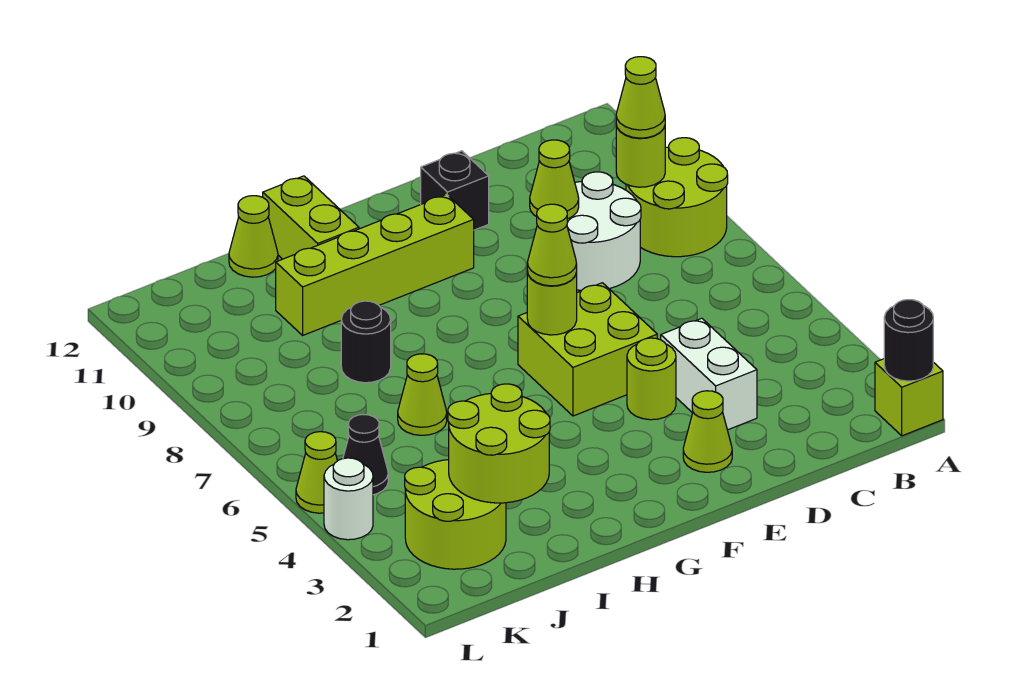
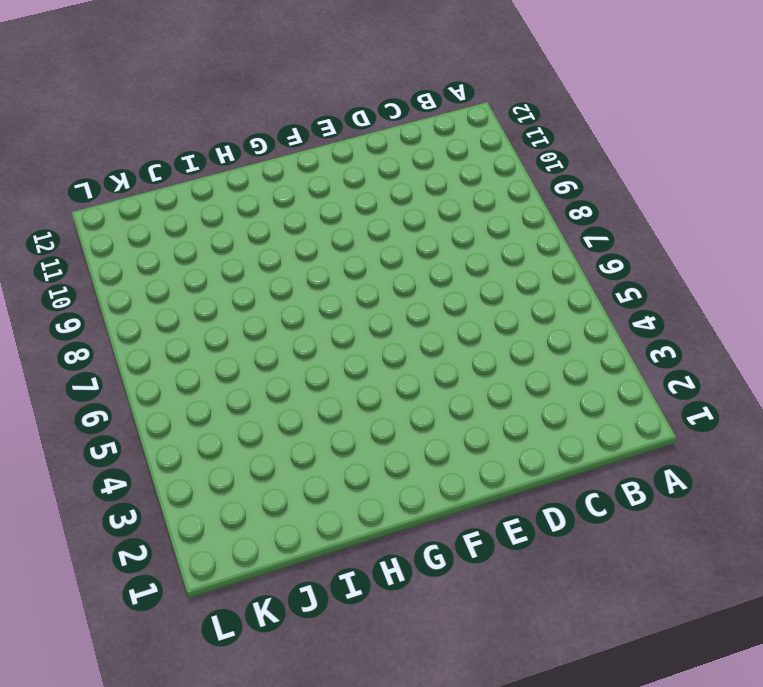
none -> lime brick A1 level 1
none -> lime round brick A8:B9 level 1
none -> white round brick C8:D9 level 1

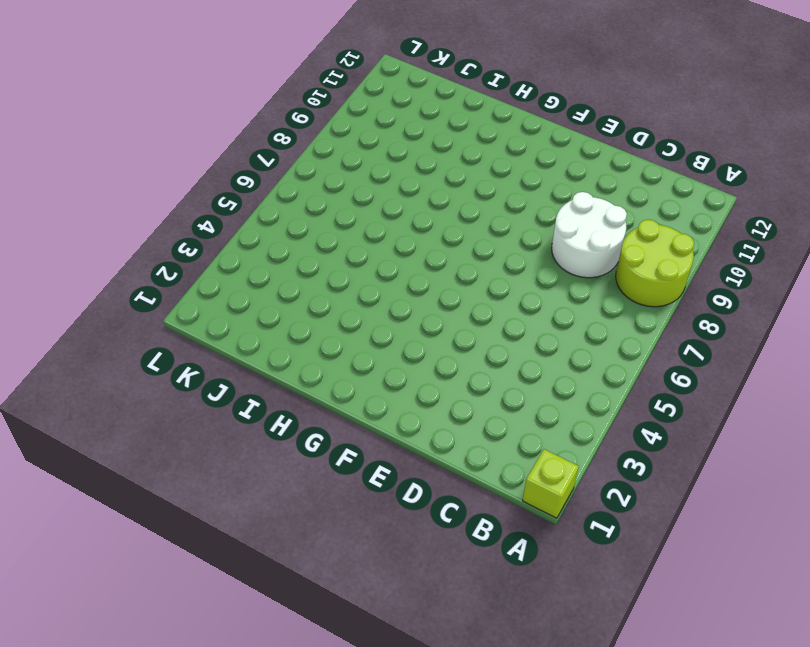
none -> white brick D3:D4 level 1
none -> lime cone E2 level 1
none -> lime round brick E4 level 1

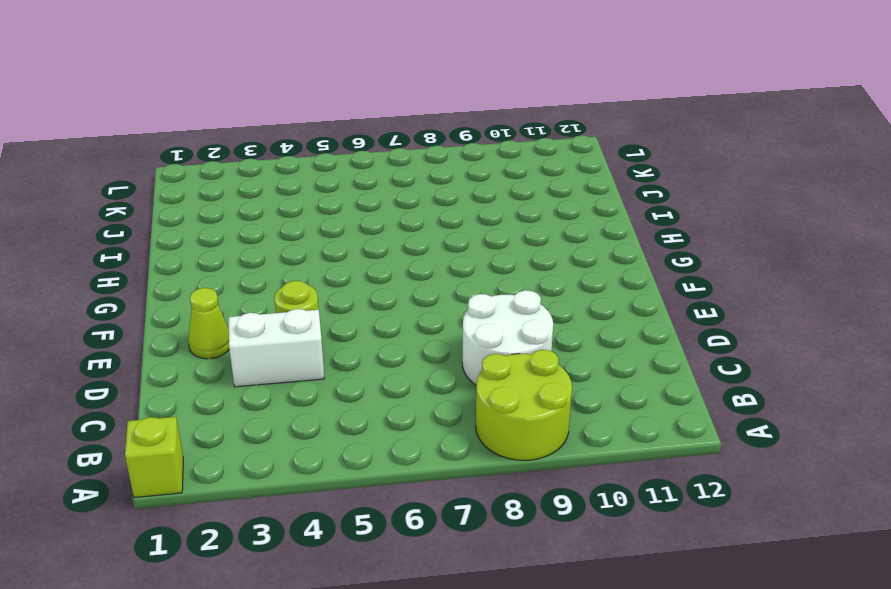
none -> lime brick E5:F6 level 1
none -> black brick E11 level 1
none -> lime brick F10:I10 level 1

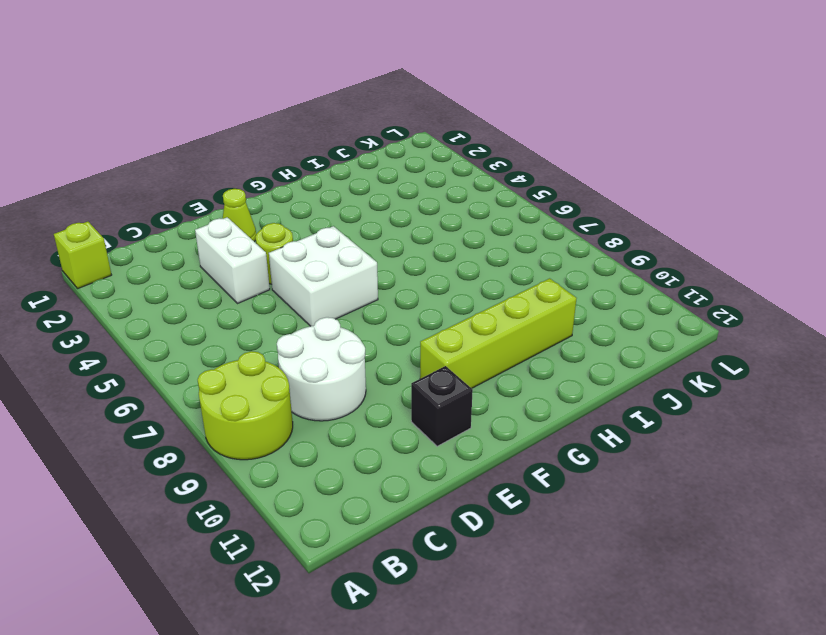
white brick E5:F6 level 1 -> lime brick E5:F6 level 1
none -> lime brick H11:H12 level 1
none -> lime cone I6 level 1
none -> black round brick I8 level 1

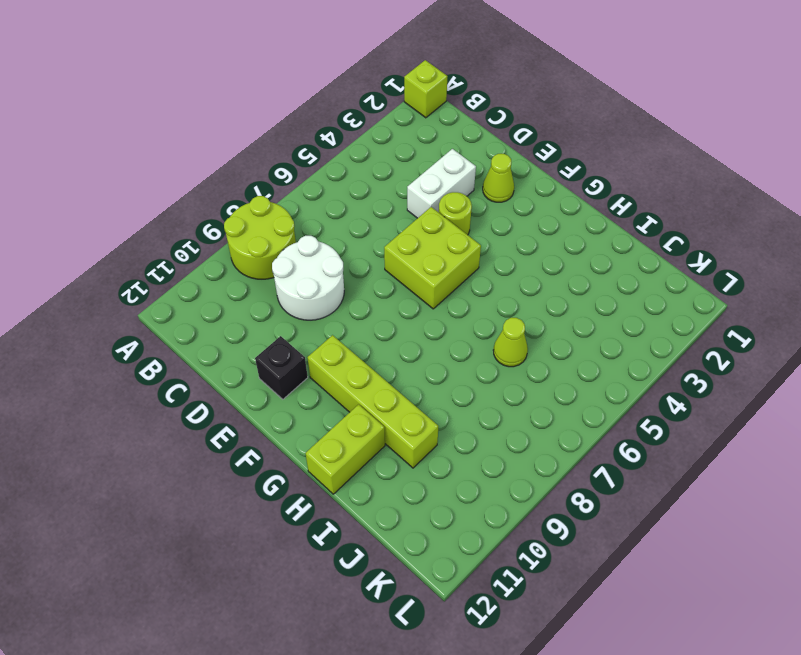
none -> black round brick I8 level 1
none -> lime cone I12 level 1
none -> lime round brick J2:K3 level 1

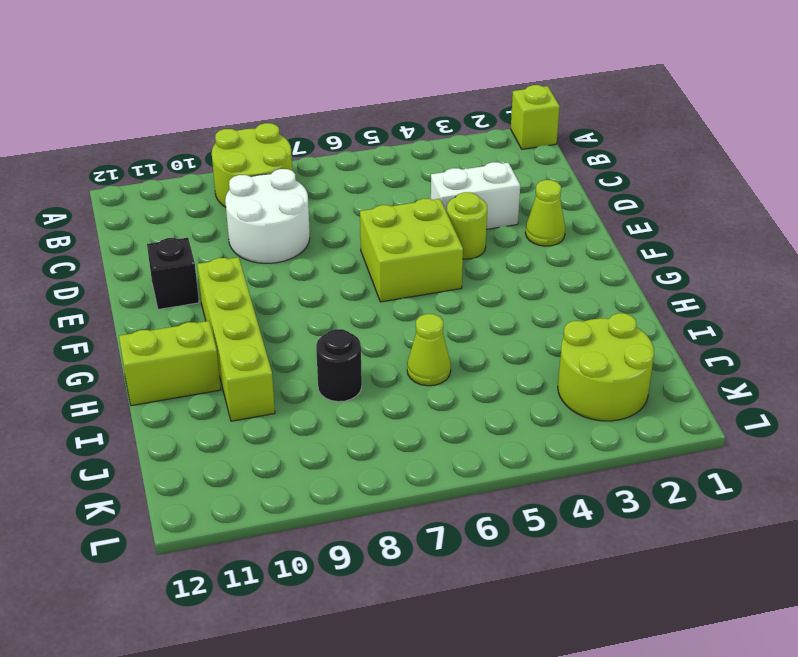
none -> lime cone I12 level 1
none -> black cone K5 level 1
none -> white round brick L4 level 1

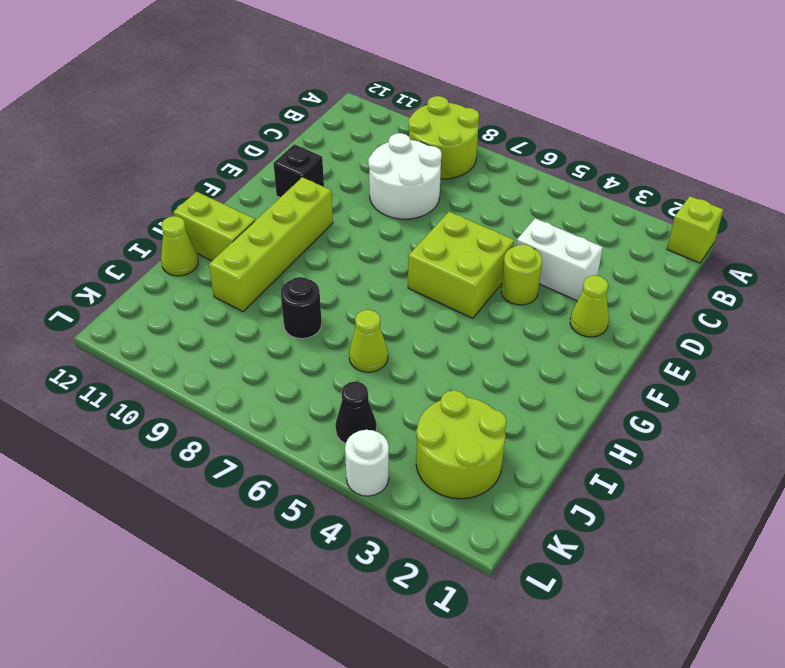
none -> lime cone L5 level 1
none -> black round brick A1 level 2
none -> lime round brick B9 level 2

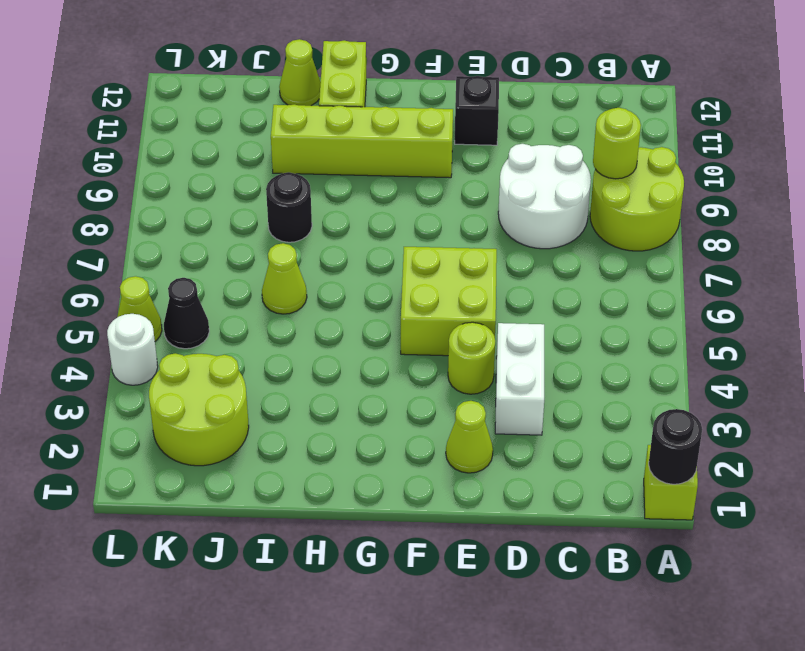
none -> lime cone D9 level 2
none -> lime round brick F6 level 2
none -> lime round brick I2:J3 level 2

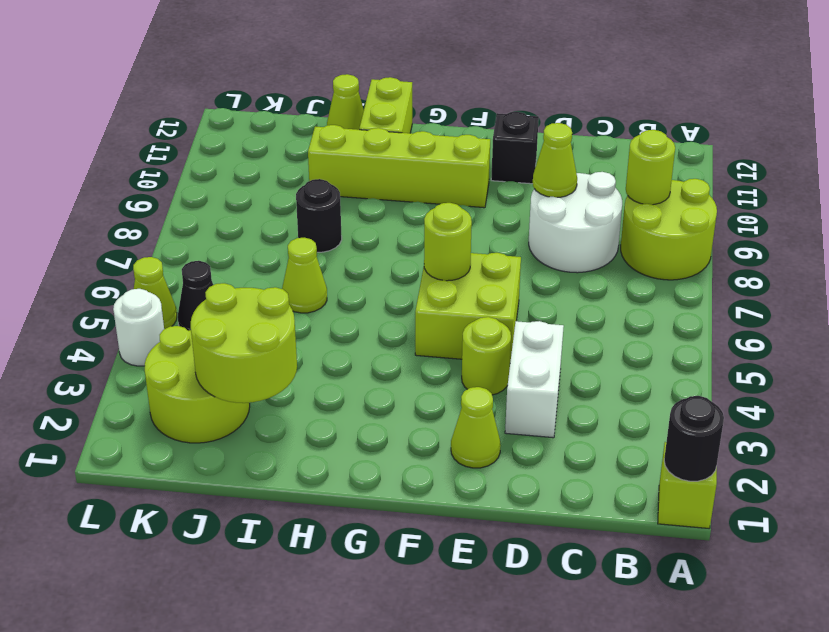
none -> lime cone B9 level 3
none -> lime cone F6 level 3

